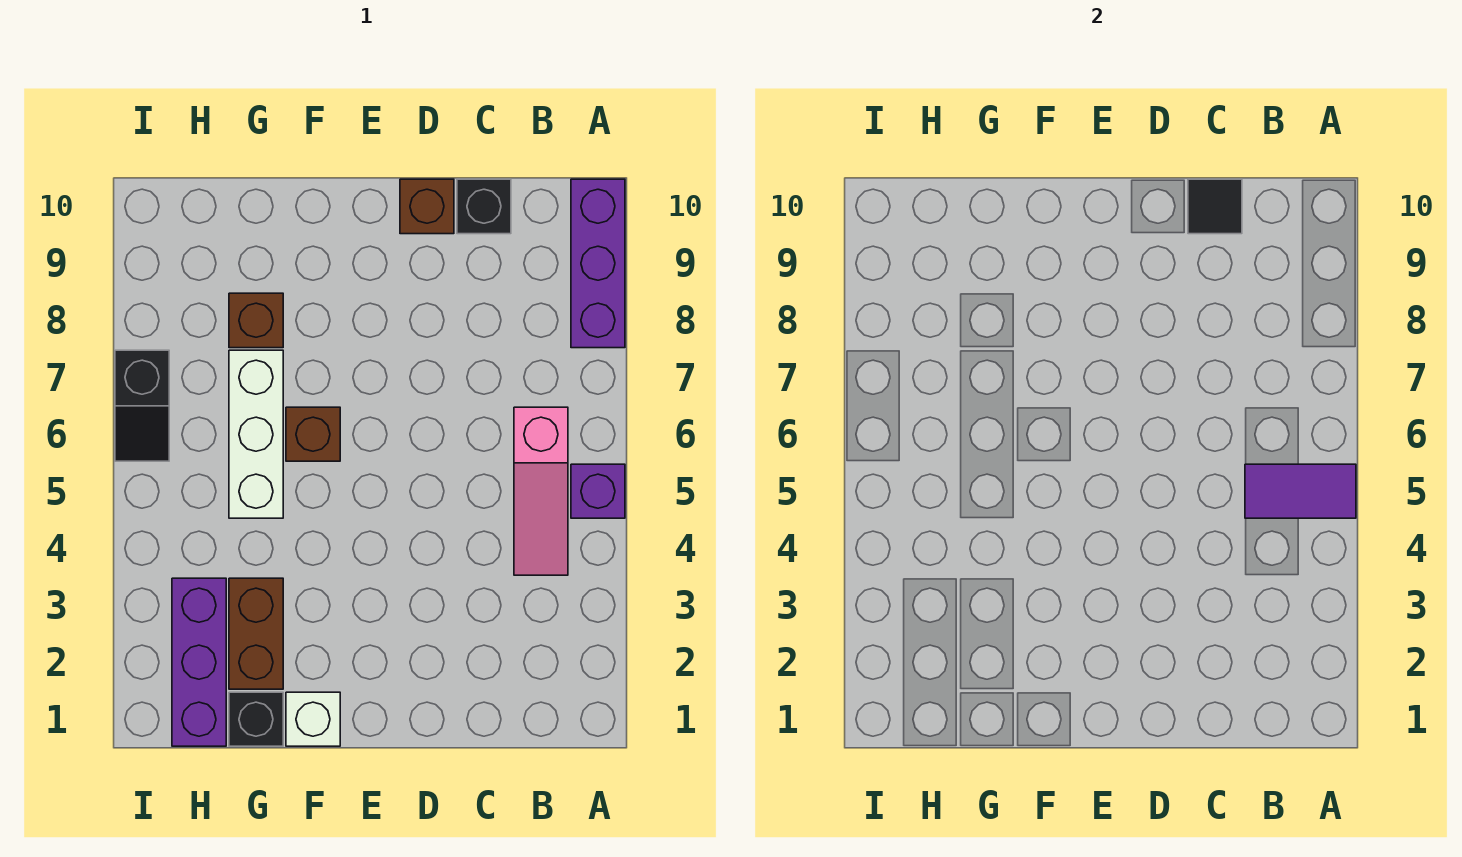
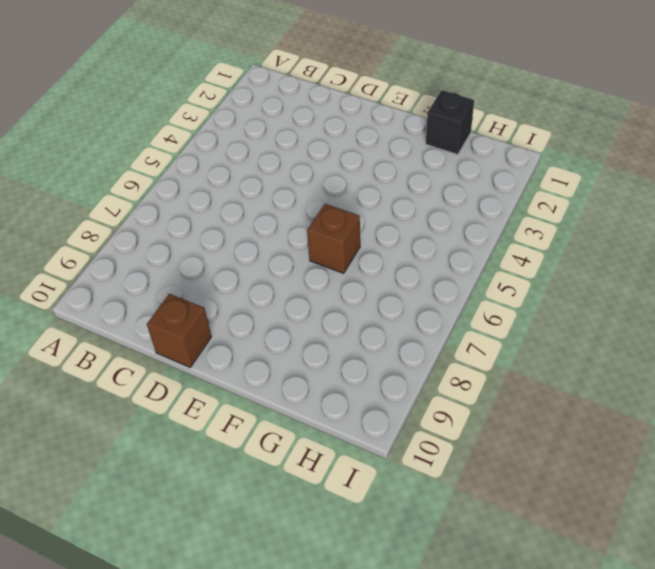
none -> purple brick A5 level 1
none -> purple brick A8:A10 level 1
none -> pink slope B4:B6 level 1 top 6

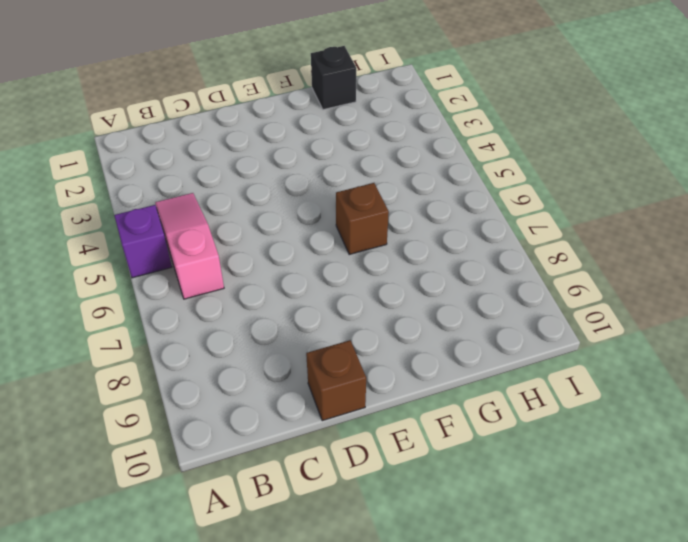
none -> purple brick A8:A10 level 1
none -> black brick C10 level 1
none -> white brick F1 level 1

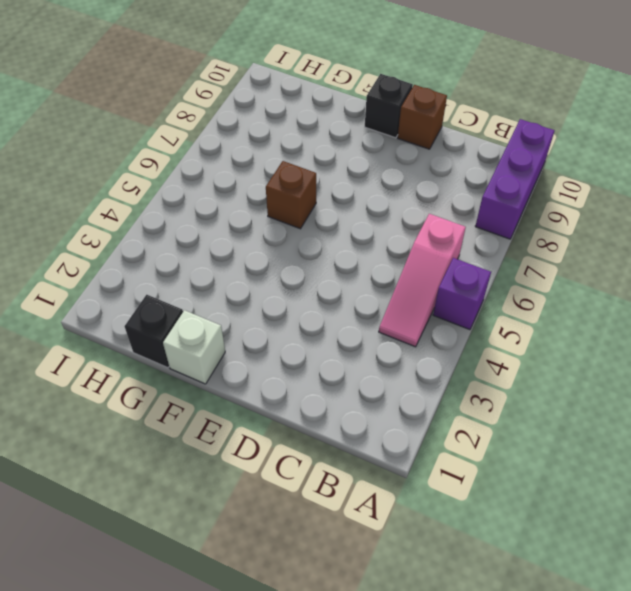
black brick E10 level 1 -> black brick C10 level 1
none -> brown brick G2:G3 level 1
none -> white brick G5:G7 level 1
none -> brown brick G8 level 1

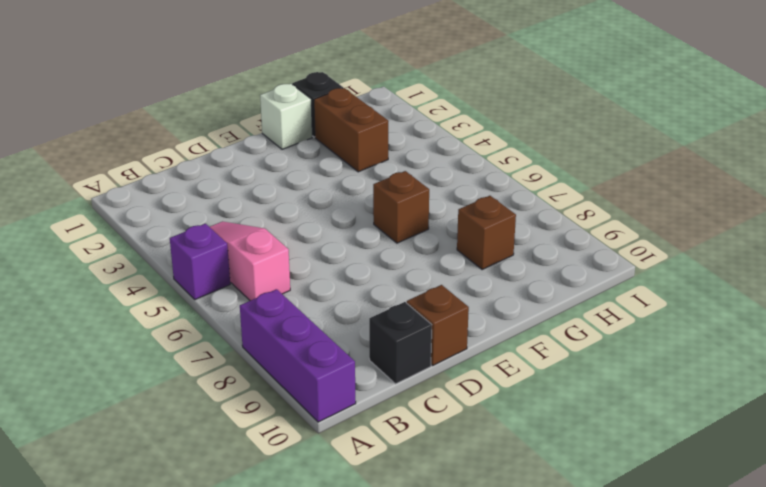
none -> white brick G5:G7 level 1
none -> purple brick H1:H3 level 1
none -> black slope I6:I7 level 1 top 7

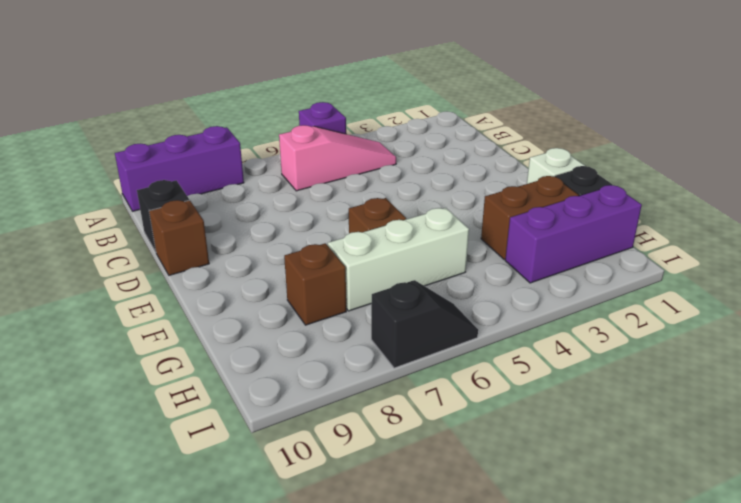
none -> purple tile A5:B5 level 2
none -> black tile C10 level 2

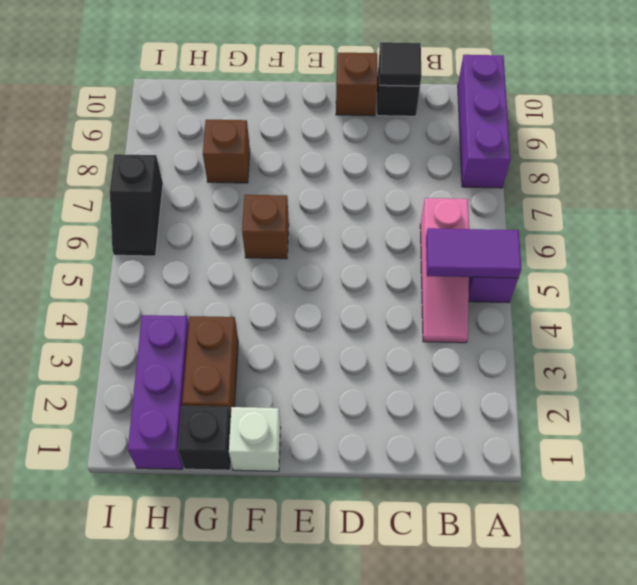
none -> white brick G5:G7 level 1

